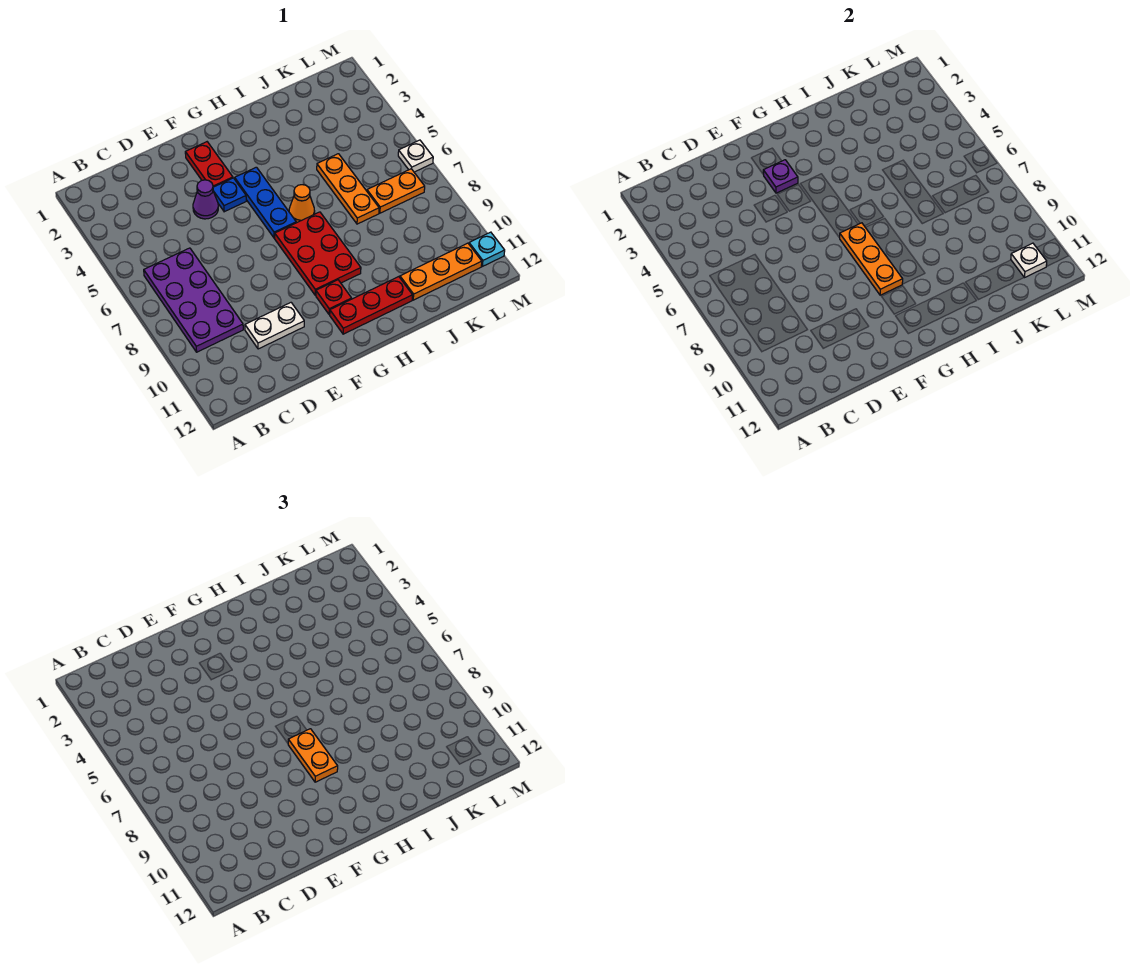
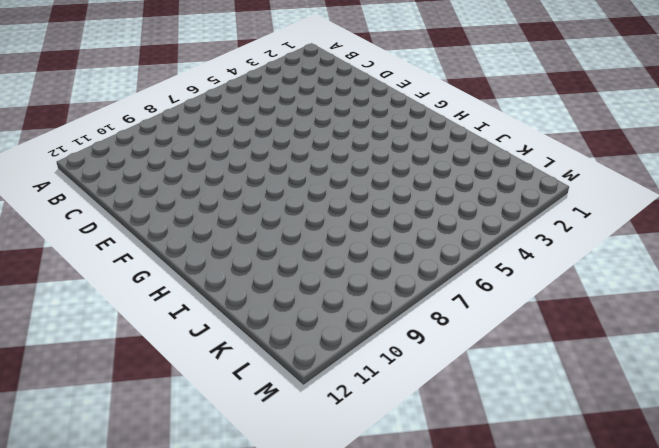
none -> purple plate B6:C9 level 1
none -> white plate D10:E10 level 1
none -> purple cone E4 level 1

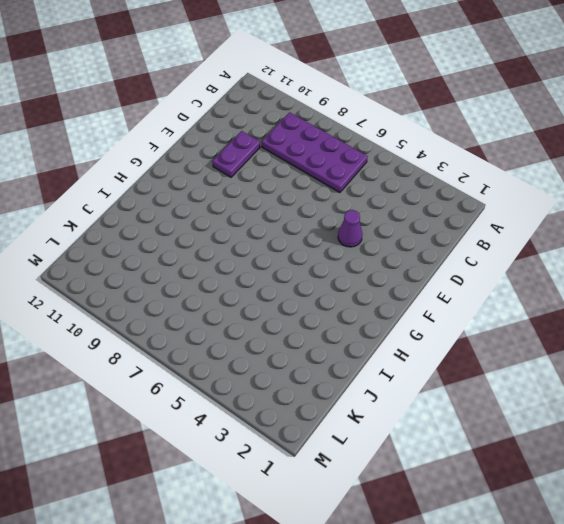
purple plate D10:E10 level 1 -> white plate D10:E10 level 1
none -> red plate F2:F3 level 1
none -> blue plate F4 level 1
none -> blue plate G4:G6 level 1

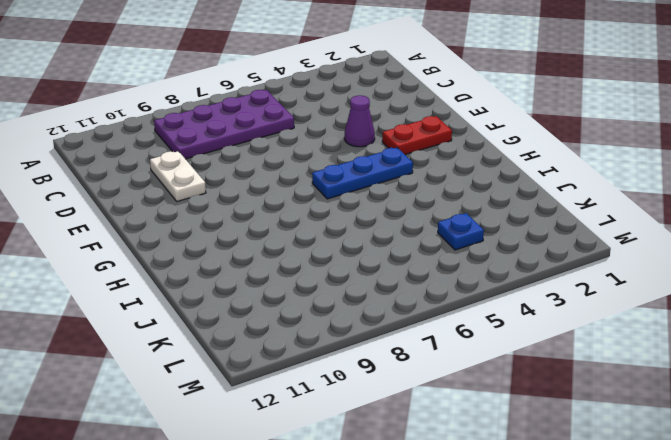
blue plate K4 level 1 -> blue plate F4 level 1
none -> red plate G7:H9 level 1
none -> red plate G10 level 1
none -> red plate G11:I11 level 1

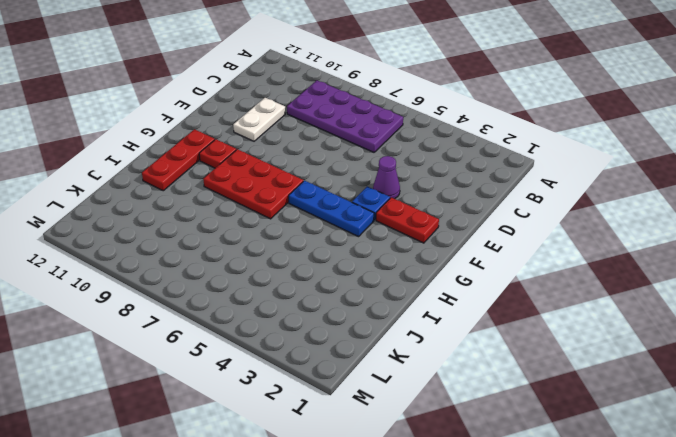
none -> orange cone H6 level 1
none -> orange plate J5:J7 level 1
none -> orange plate J11:L11 level 1

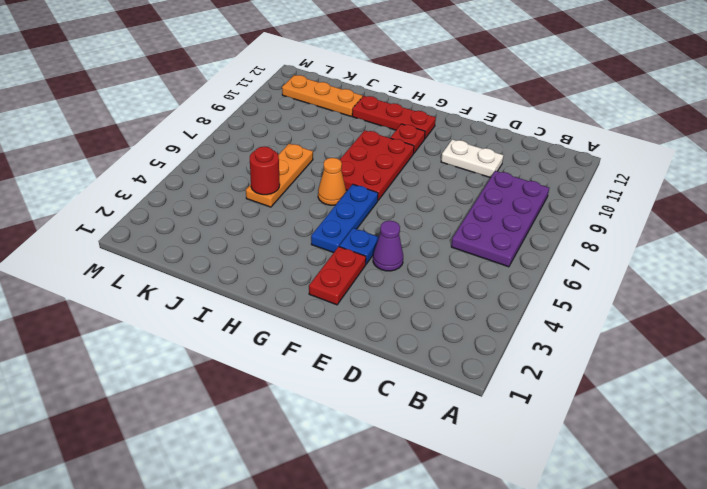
red round brick J5 level 2 -> none
none -> orange plate K7:L7 level 1
none -> white plate M6 level 1
none -> cyan plate M11 level 1

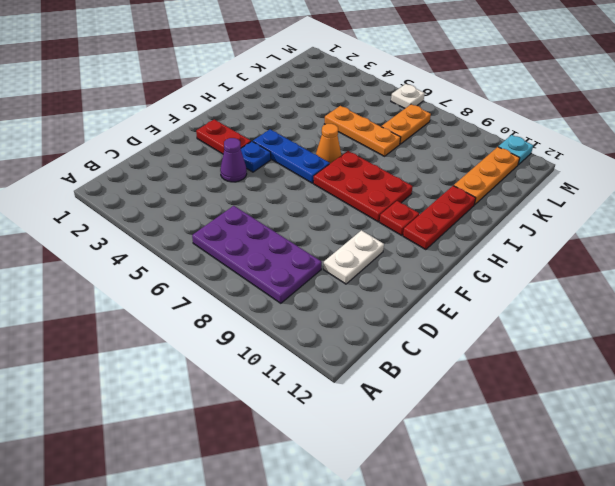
none -> purple plate F3 level 2
none -> orange plate G7:G9 level 2
none -> white plate L11 level 2

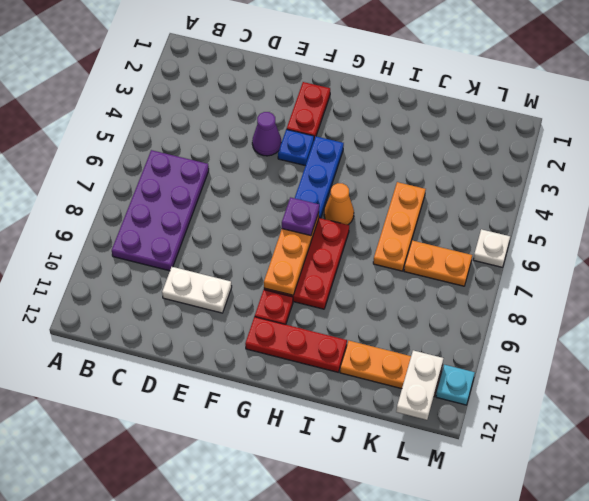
purple plate G7 level 3 -> purple plate F3 level 2
white plate L11:L12 level 2 -> white plate L11 level 2
none -> orange plate G8:G9 level 3

